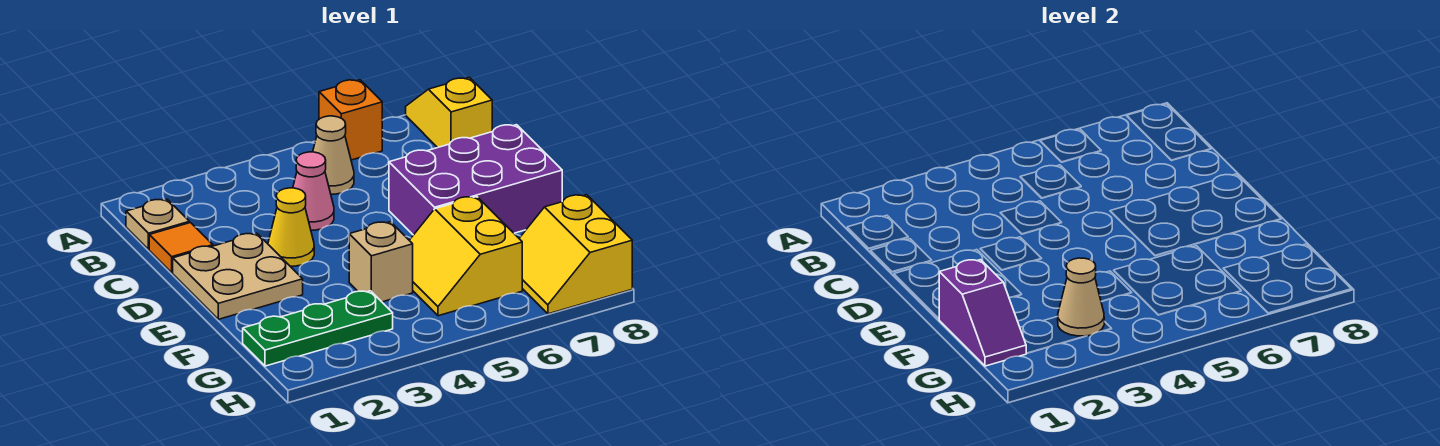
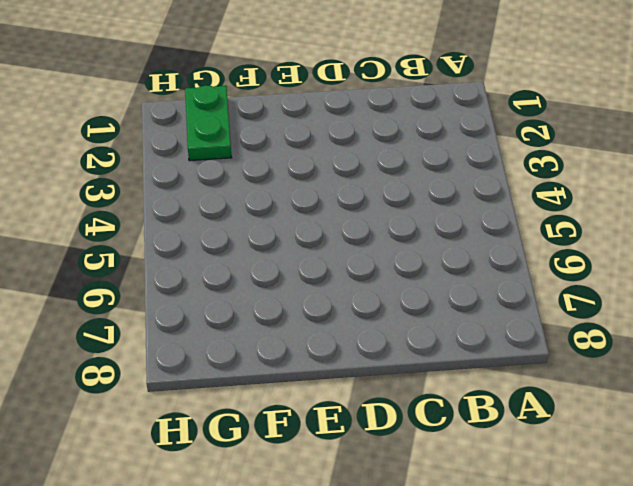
green plate G1:G2 level 1 -> green plate G1:G3 level 1
none -> orange brick A6 level 1
none -> yellow slope A8:B8 level 1 top B
none -> tan plate B1 level 1

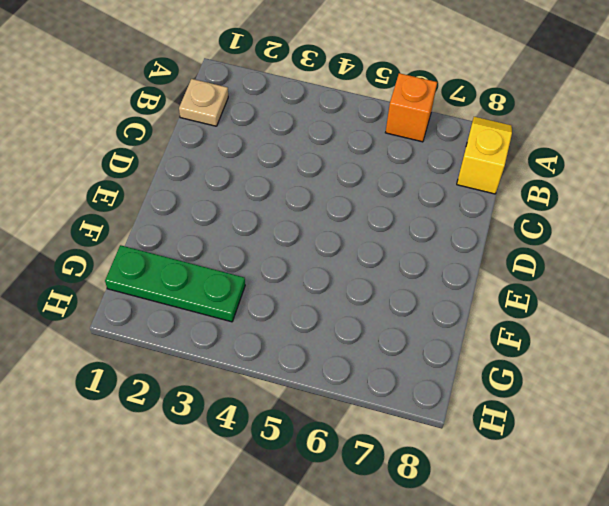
none -> tan cone B5 level 1
none -> orange tile C1 level 1
none -> pink cone C4 level 1

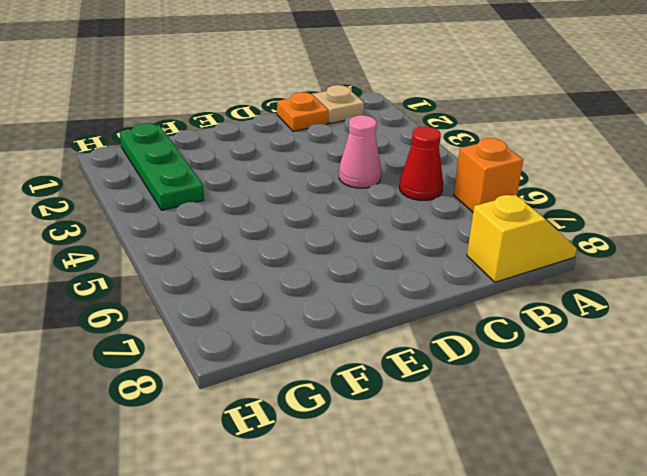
red cone B5 level 1 -> tan cone B5 level 1
orange plate C1 level 1 -> orange tile C1 level 1
none -> tan plate D1:E2 level 1
none -> yellow cone D3 level 1
none -> purple brick D6:E8 level 1

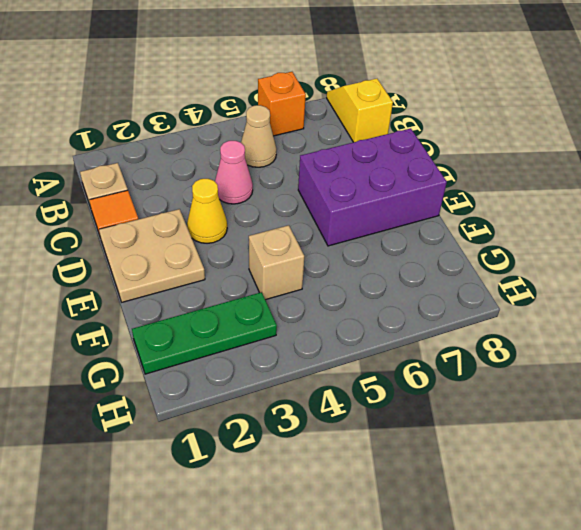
none -> yellow slope F5:G6 level 1 top 6
none -> yellow slope G7:H8 level 1 top 8
none -> purple slope F1:G1 level 2 top F

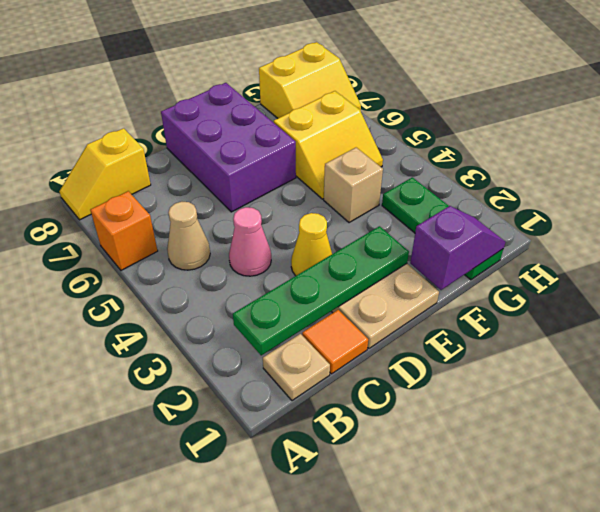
green plate B2:E2 level 2 -> none
none -> tan cone G3 level 2

